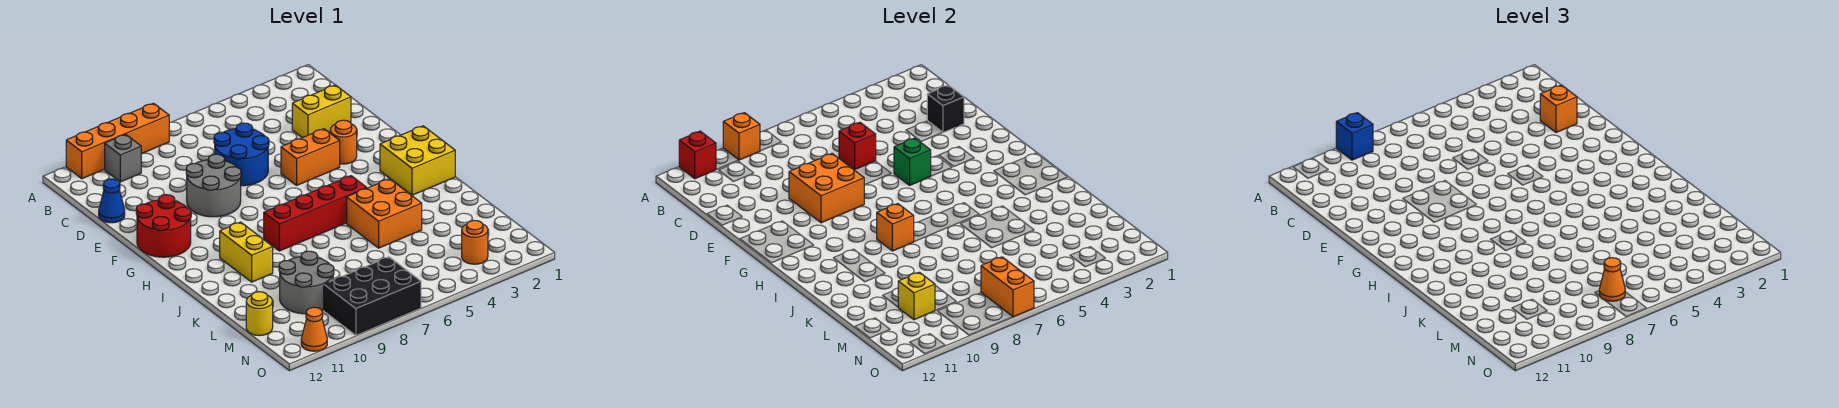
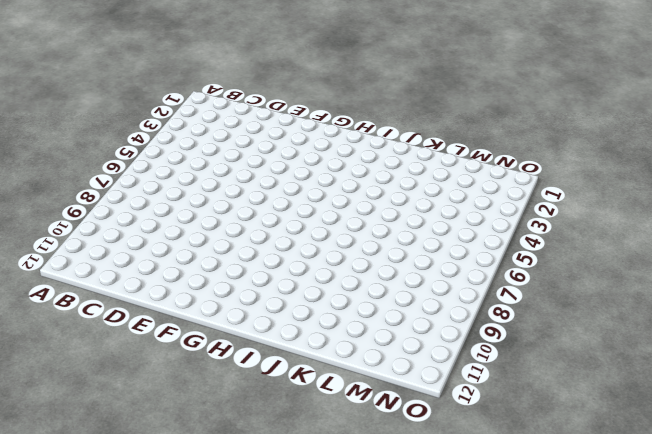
none -> orange brick A8:A11 level 1
none -> grey brick B10 level 1
none -> yellow brick D2:D3 level 1
none -> blue round brick D6:E7 level 1

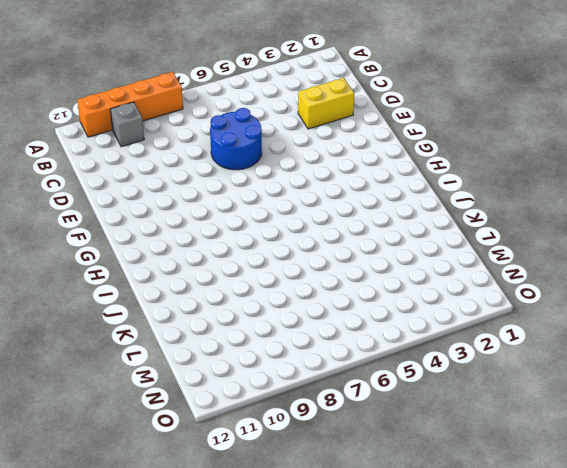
none -> blue cone D12 level 1
none -> grey round brick E8:F9 level 1
none -> orange round brick F3 level 1
none -> orange brick F4:F5 level 1

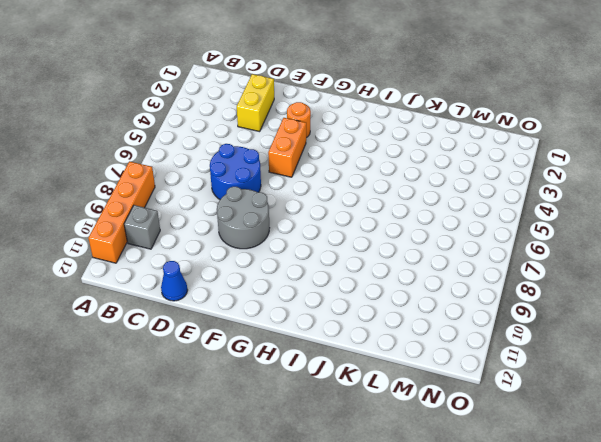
none -> red round brick F11:G12 level 1
none -> yellow brick H1:I2 level 1
none -> red brick I5:I8 level 1
none -> yellow brick I10:J10 level 1

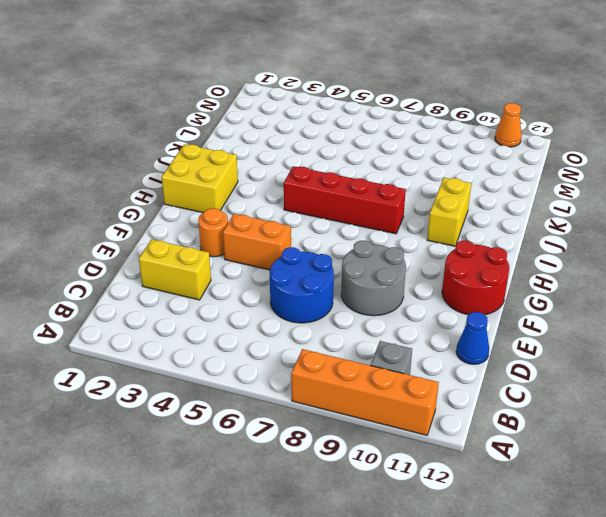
none -> orange brick J4:K5 level 1
none -> grey round brick L9:M10 level 1
none -> yellow round brick M12 level 1
none -> orange round brick N3 level 1

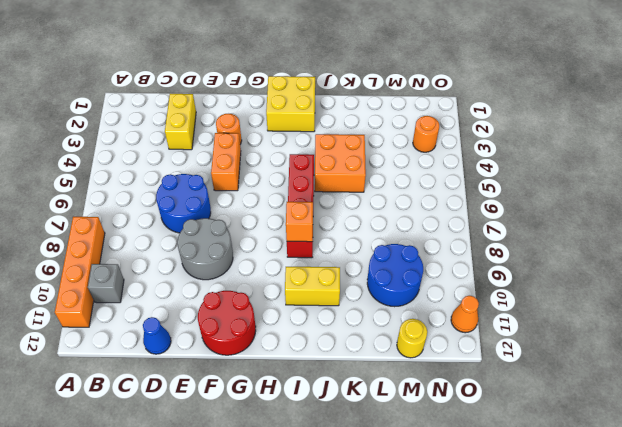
blue round brick L9:M10 level 1 -> grey round brick L9:M10 level 1
none -> black brick N7:O9 level 1
none -> orange brick A9 level 2
none -> red brick A11 level 2
none -> black brick D2 level 2

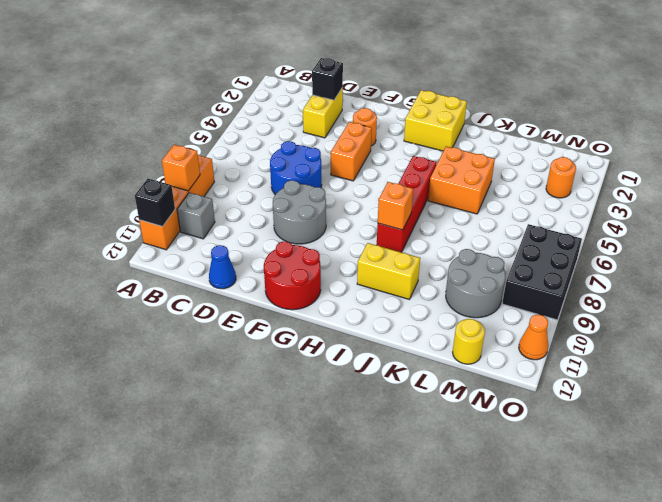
black brick A11 level 2 -> red brick A11 level 2
none -> red brick D6 level 2
none -> orange brick E8:F9 level 2
none -> green brick F5 level 2
none -> yellow brick M10 level 2

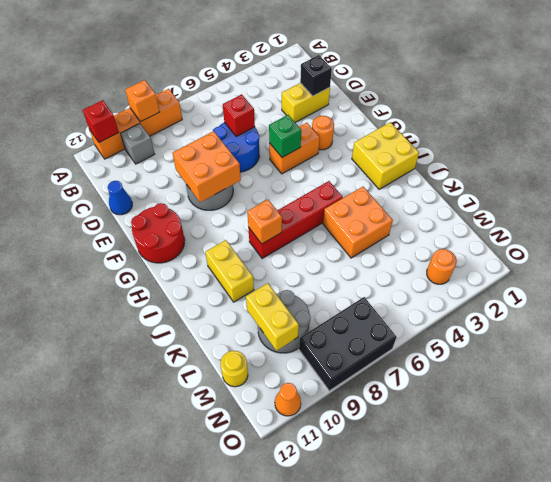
yellow brick L10:M10 level 2 -> yellow brick M10 level 2
none -> orange brick N7:O7 level 2
none -> blue brick A9 level 3
none -> orange brick D2 level 3
none -> orange cone N7 level 3

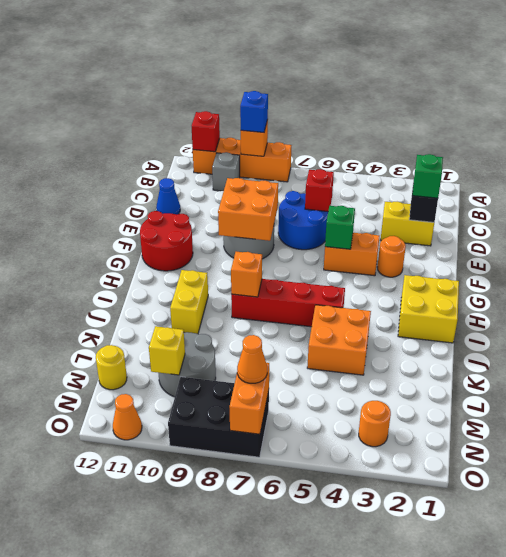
green brick D2 level 3 -> orange brick D2 level 3

